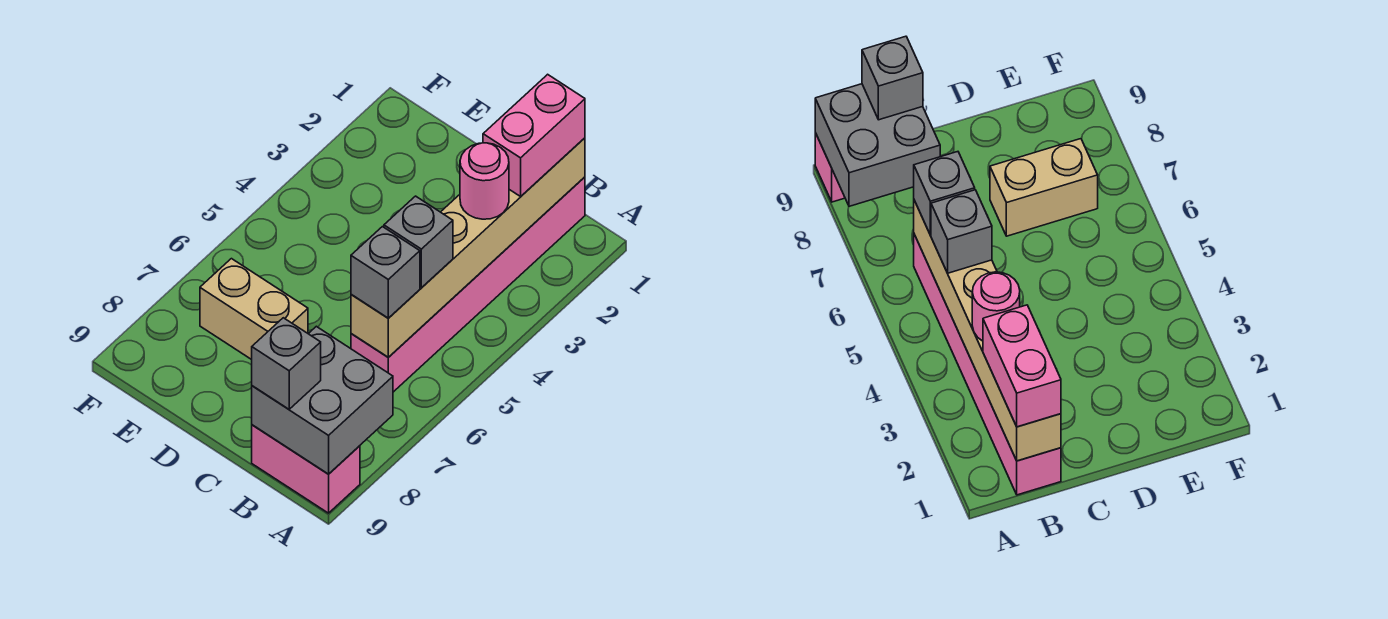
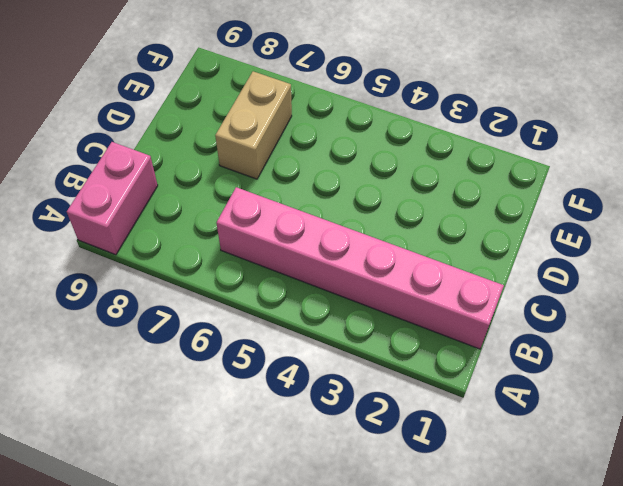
none -> grey brick A8:B9 level 2
none -> tan brick B1:B6 level 2

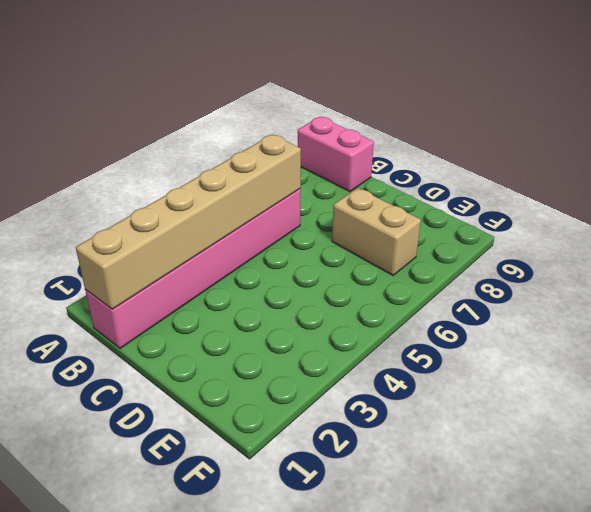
none -> grey brick A8:B9 level 2
none -> pink brick B1:B2 level 3

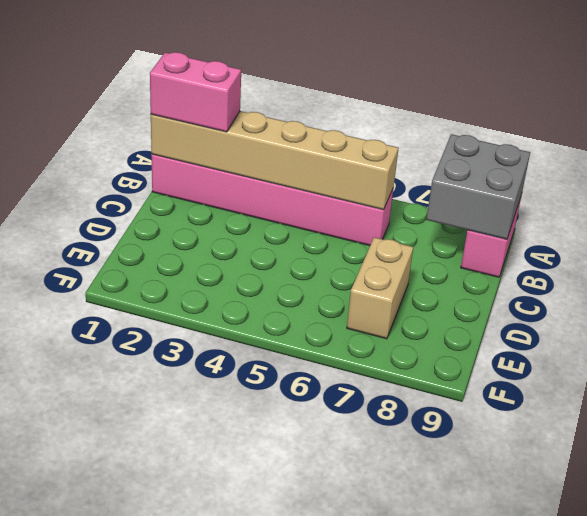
none -> pink round brick B3 level 3
none -> grey brick B5 level 3

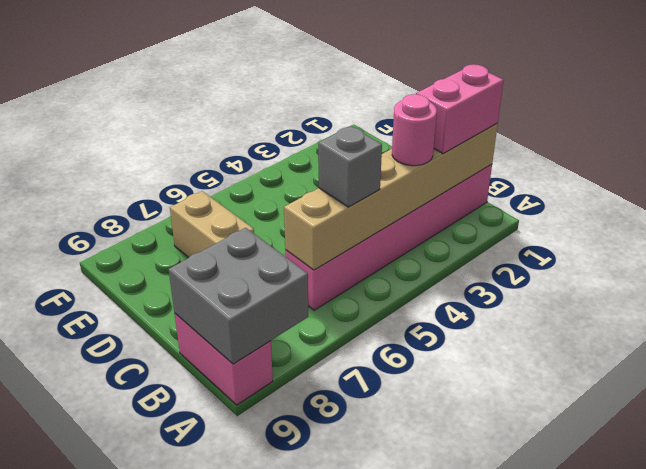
none -> grey brick B6 level 3
none -> grey brick B9 level 3

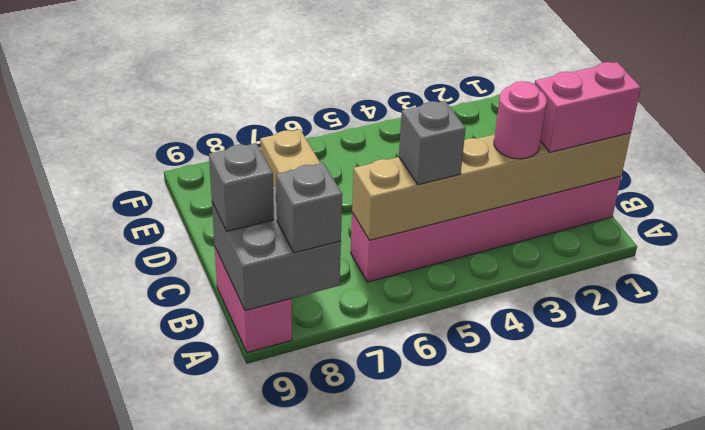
grey brick A8 level 3 -> grey brick B6 level 3

